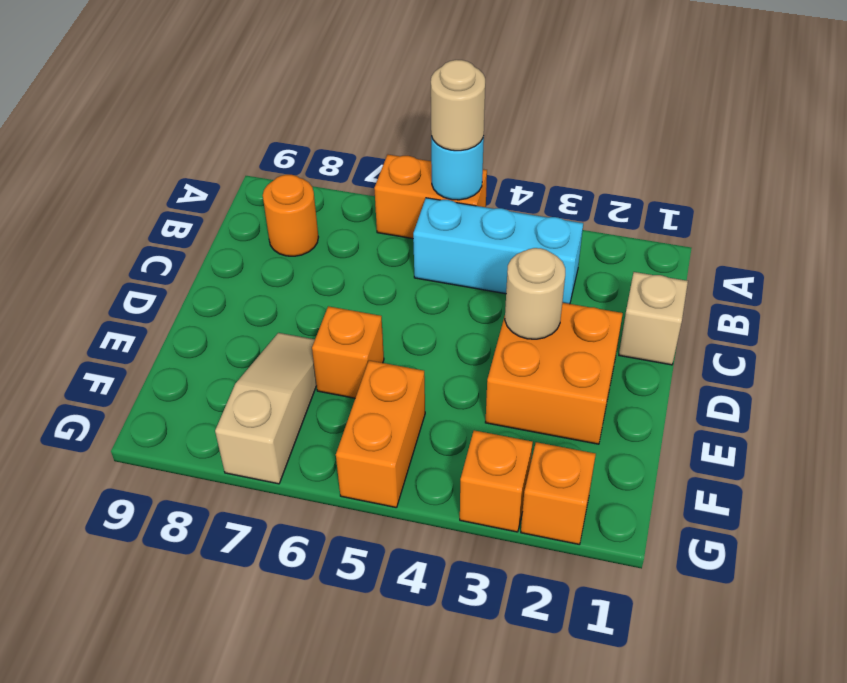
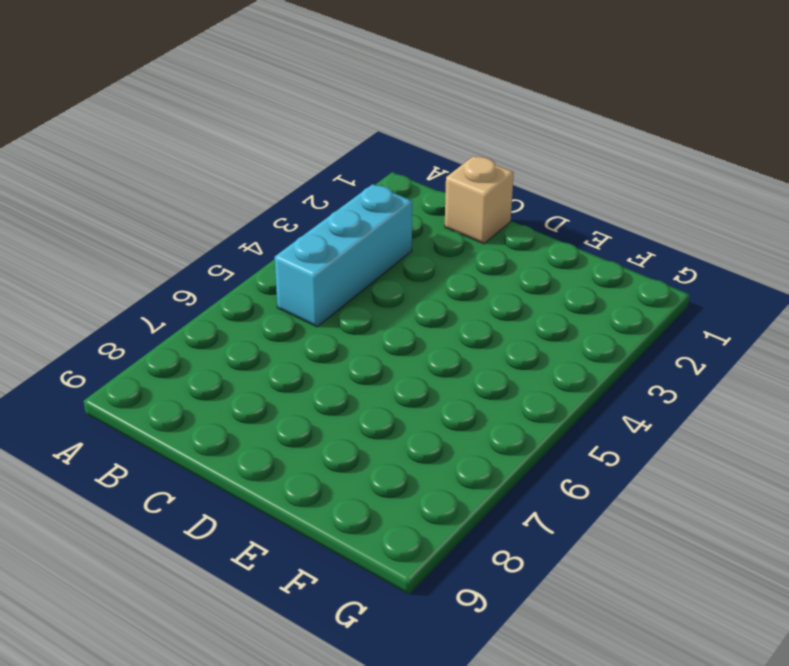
none -> orange brick A5:A6 level 1
none -> orange round brick B8 level 1
none -> orange brick D2:E3 level 1

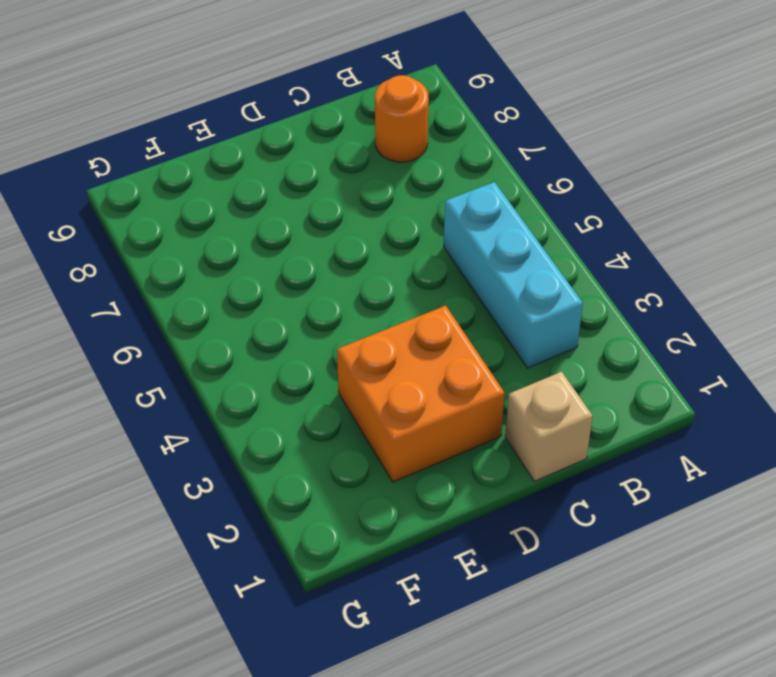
none -> orange brick A5:A6 level 1
none -> orange brick E6 level 1
none -> tan slope E7:G7 level 1 top G

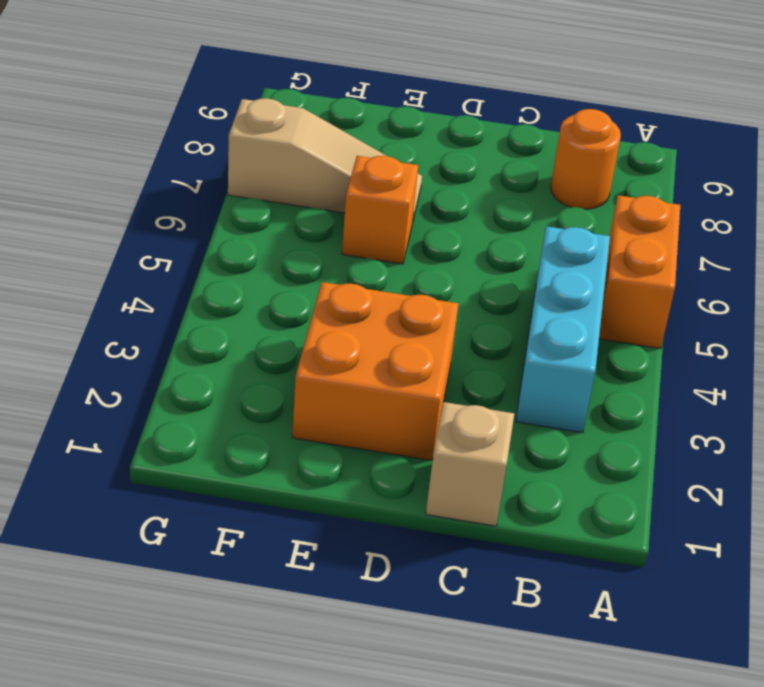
none -> orange brick F5:G5 level 1
none -> orange brick G2 level 1
none -> orange brick G3 level 1

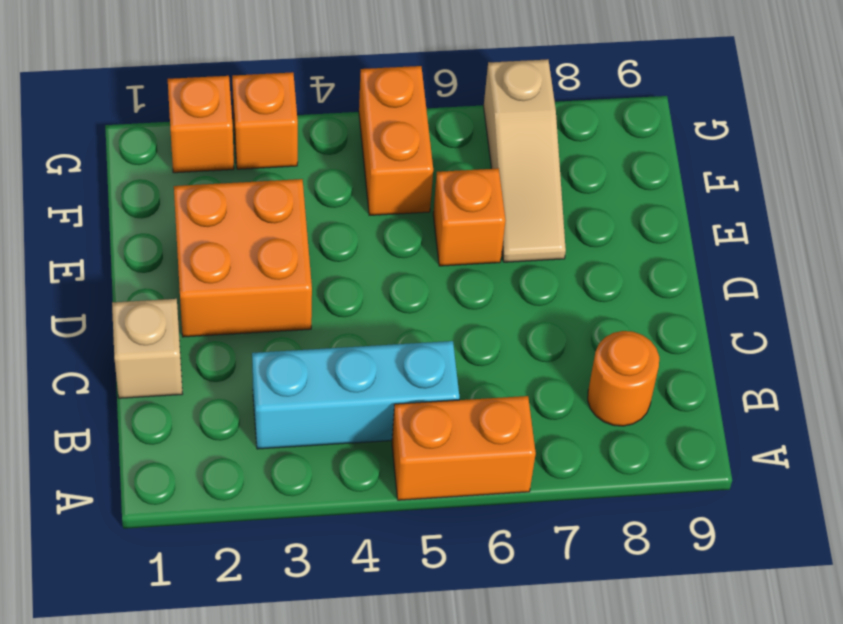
none -> cyan round brick A5 level 2
none -> tan round brick D3 level 2
none -> tan round brick A5 level 3

